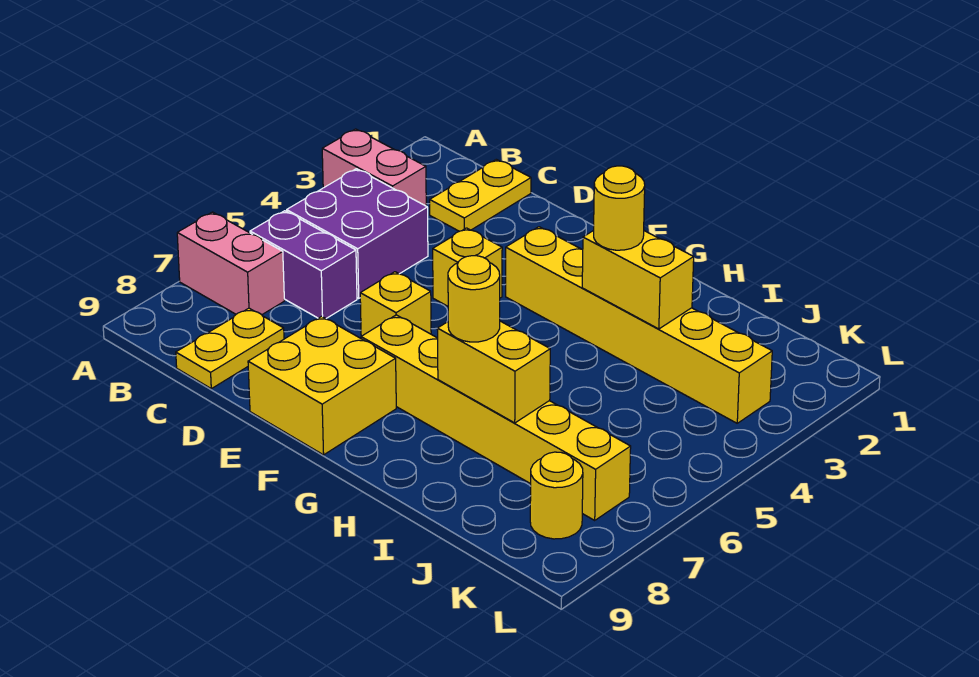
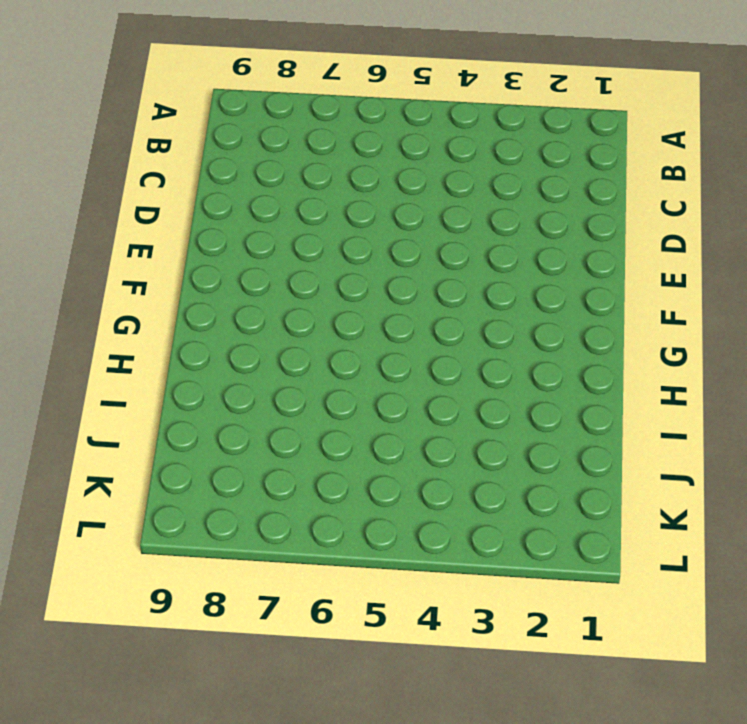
none -> pink brick A3:B3 level 1
none -> pink brick A7:B7 level 1
none -> purple brick B4:C5 level 1

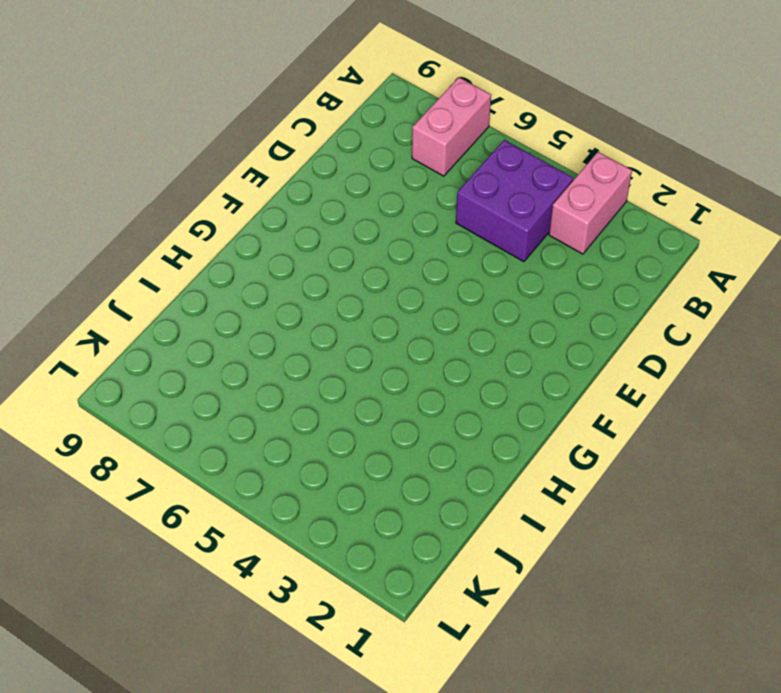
none -> purple brick B6:C6 level 1
none -> yellow plate C1:C2 level 1
none -> yellow plate C8:C9 level 1

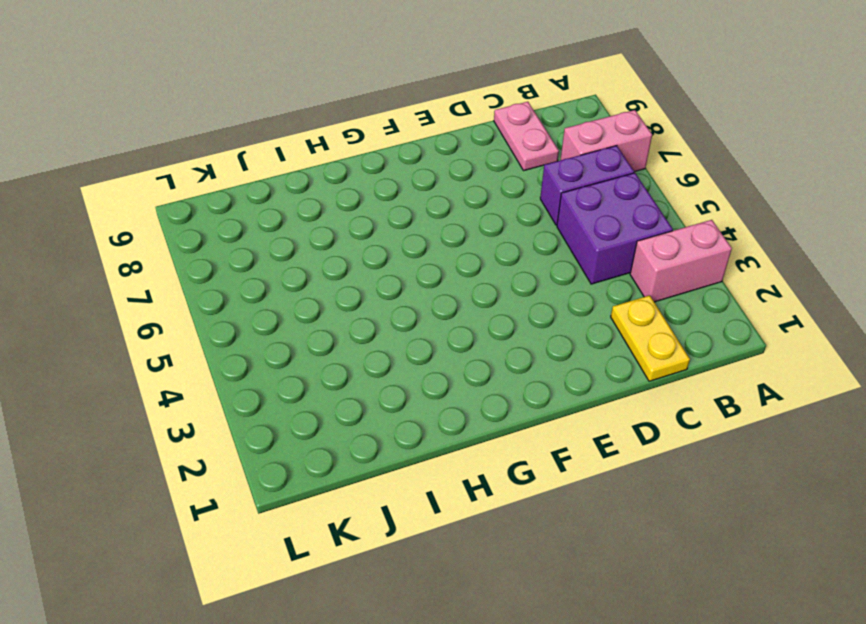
pink plate C8:C9 level 1 -> yellow plate C8:C9 level 1
none -> yellow brick E4 level 1
none -> yellow brick E6 level 1
none -> yellow brick E8:F9 level 1

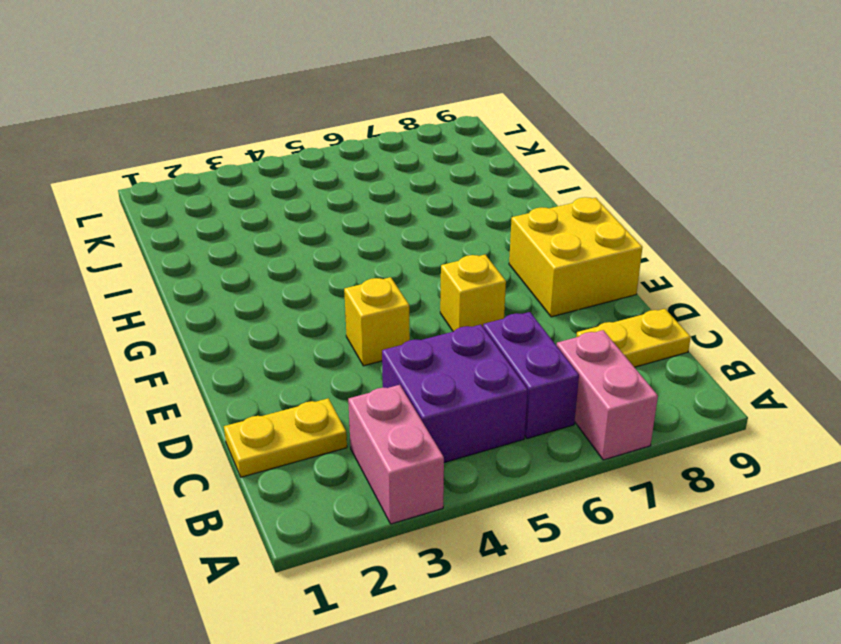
none -> yellow brick F3:K3 level 1
none -> yellow brick F7:K7 level 1
none -> yellow round brick K8 level 1

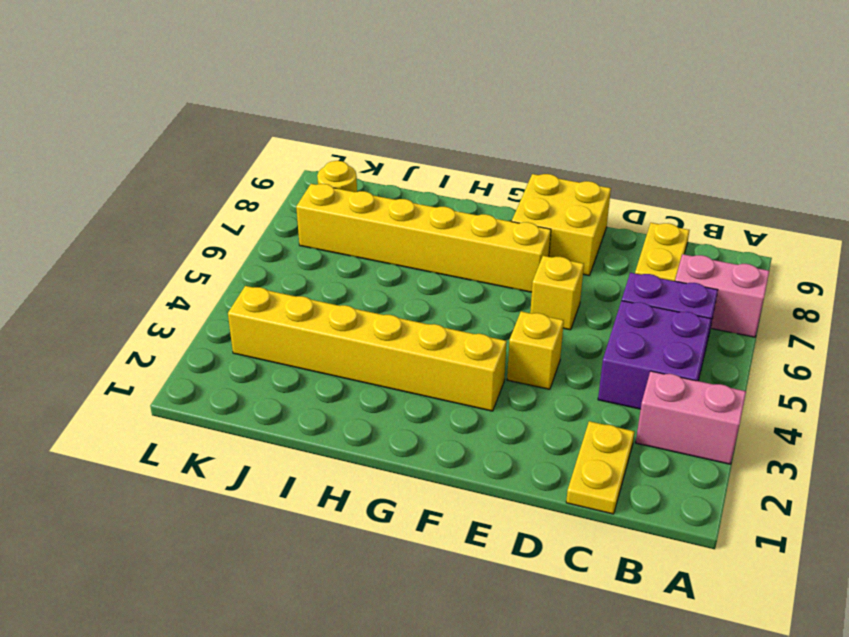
none -> yellow brick H3:I3 level 2
none -> yellow brick H7:I7 level 2
none -> yellow round brick H3 level 3

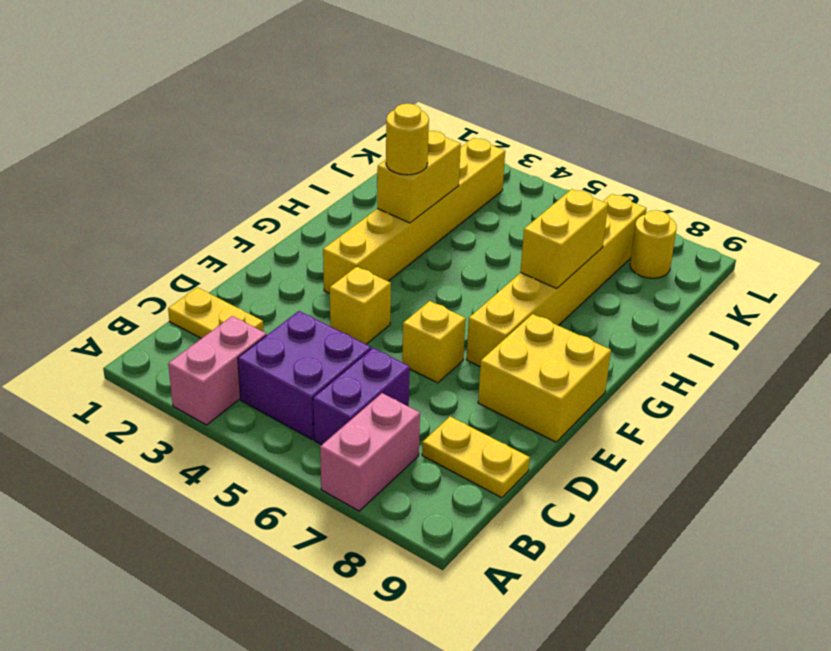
none -> yellow round brick H7 level 3

